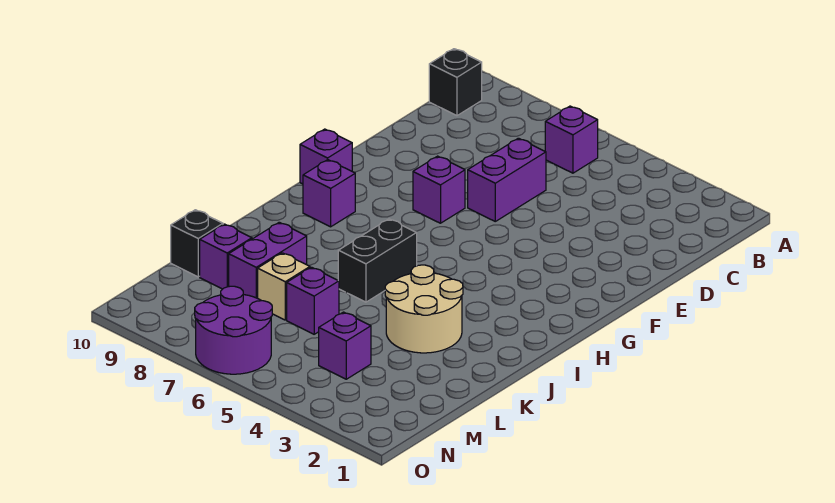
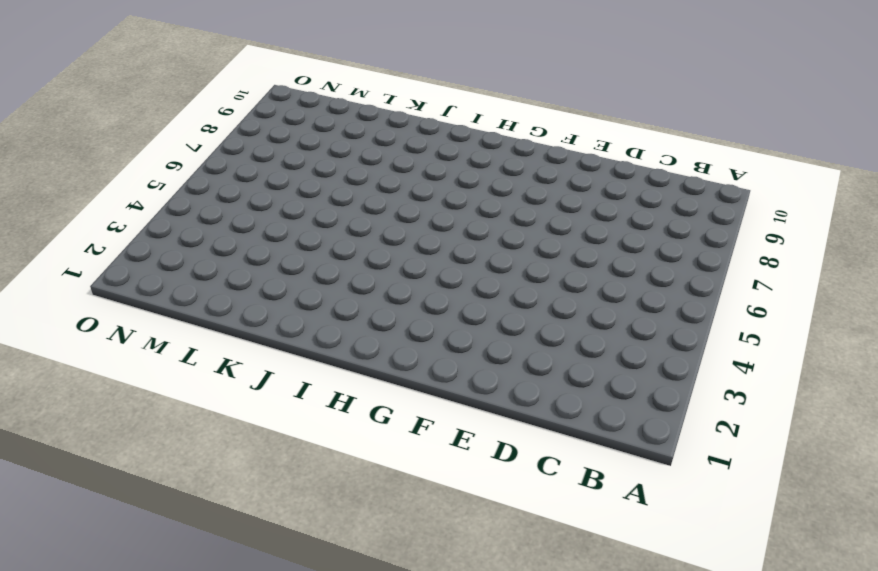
none -> purple brick B6 level 1
none -> black brick B10 level 1
none -> purple brick D6:E6 level 1

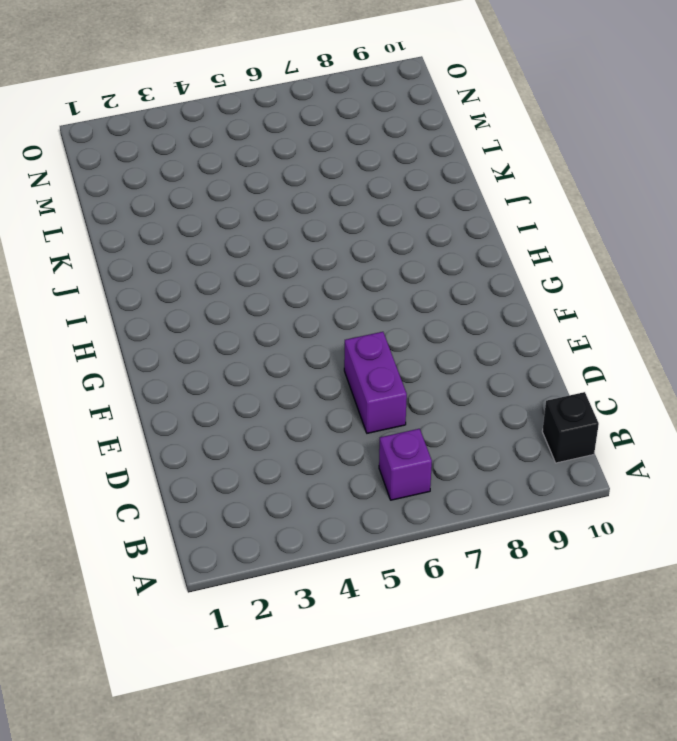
none -> purple brick F7 level 1
none -> purple brick G10 level 1
none -> purple brick H9 level 1

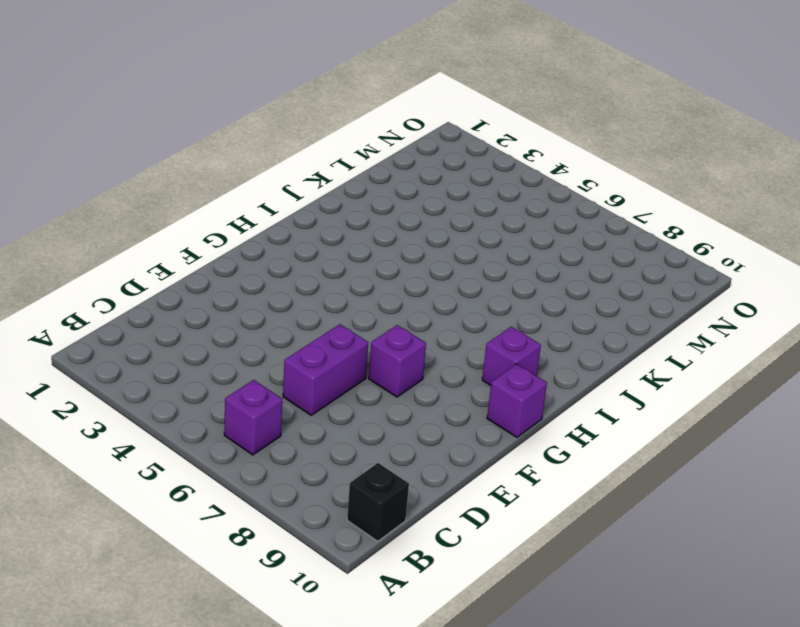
none -> black brick I6:J6 level 1
none -> tan round brick J3:K4 level 1
none -> purple brick K8:L8 level 1

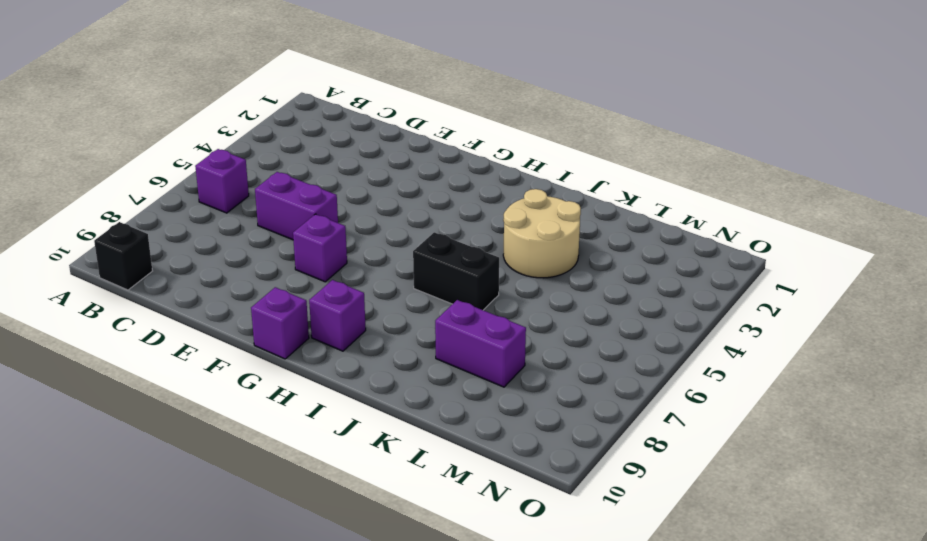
none -> purple brick L6 level 1
none -> tan brick L7 level 1
none -> purple brick L9 level 1

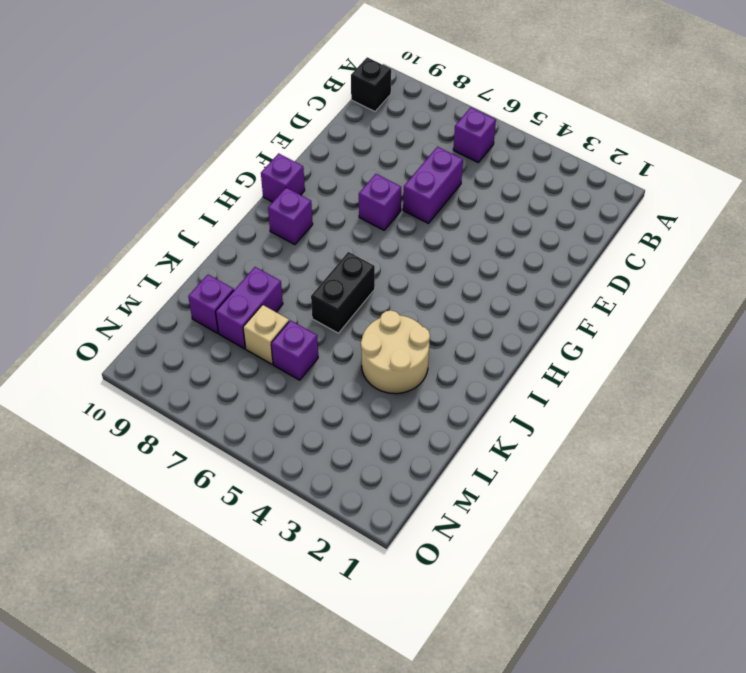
none -> black brick L10 level 1
none -> purple brick M4 level 1
none -> purple round brick N6:O7 level 1

